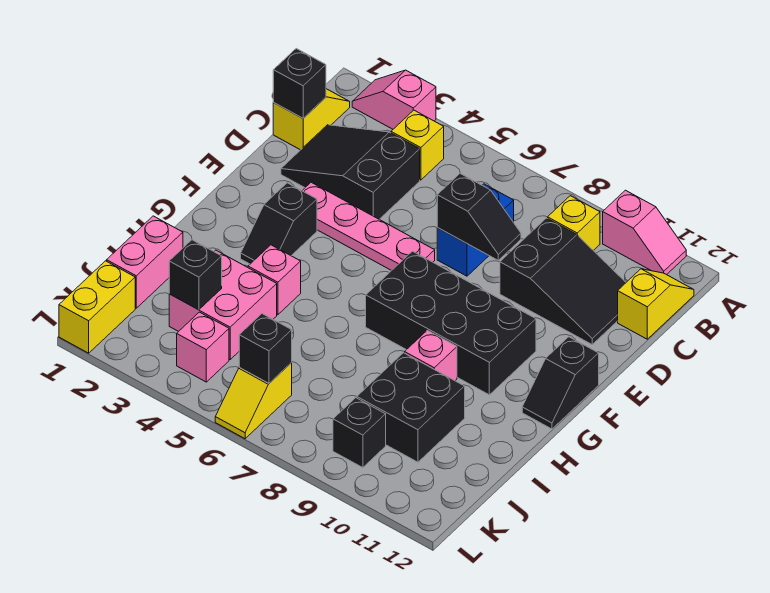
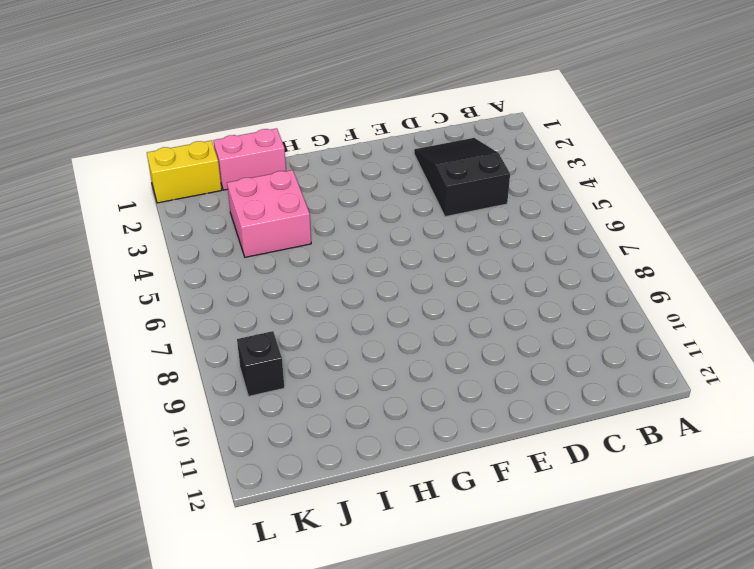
none -> pink slope A2:A3 level 1 top 3
none -> pink slope A10:A11 level 1 top 10
none -> yellow slope B1:C1 level 1 top C

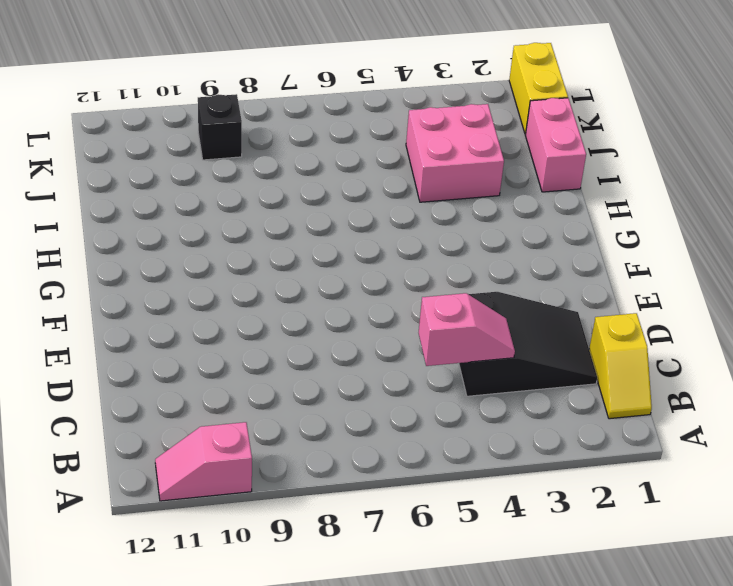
pink slope C4:C5 level 2 top 5 -> pink slope A2:A3 level 1 top 3
none -> yellow brick B4 level 1
none -> yellow brick B9 level 1
none -> yellow slope B12:C12 level 1 top C

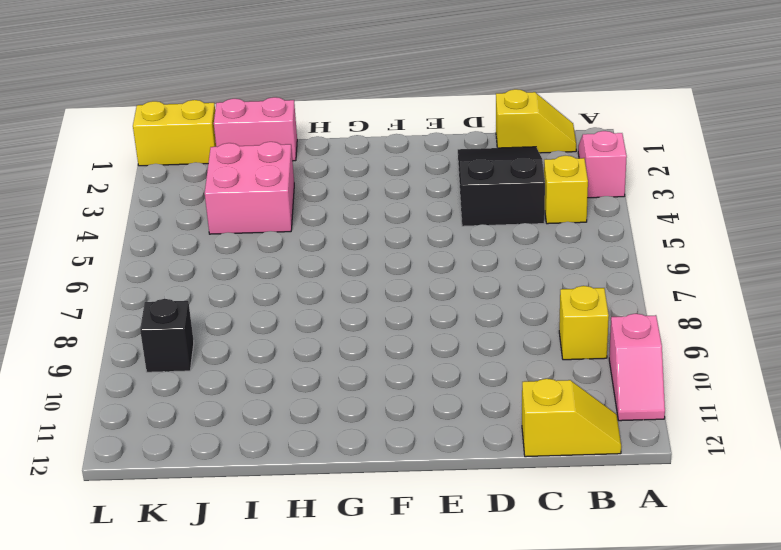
none -> blue brick C7:D7 level 1
none -> black slope C9:D11 level 1 top 9
none -> pink plate E3:E6 level 1

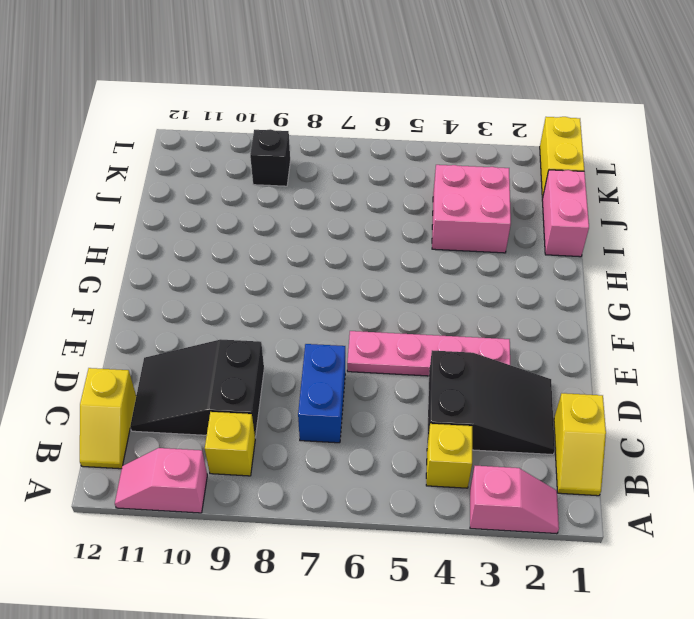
none -> black slope F3:G3 level 1 top F
none -> black brick F7:G10 level 1
none -> black slope F12:G12 level 1 top F

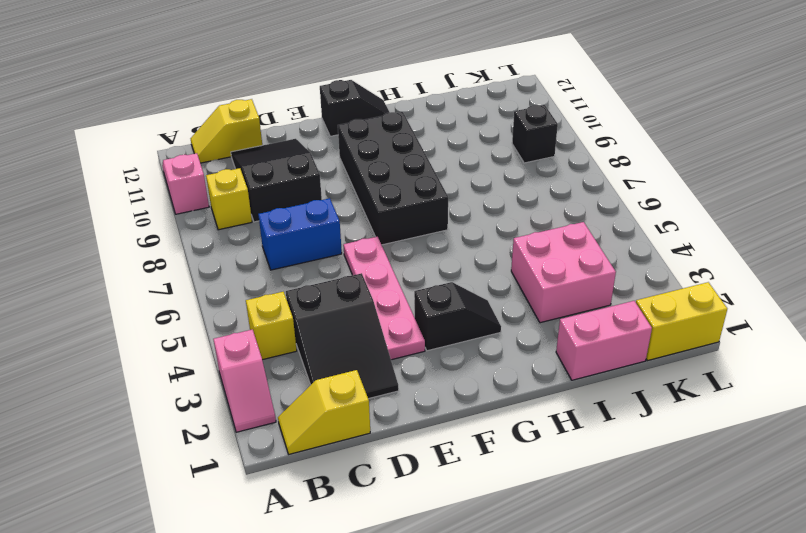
none -> pink brick H4 level 1
none -> pink brick H9 level 1
none -> black brick I9:J10 level 1

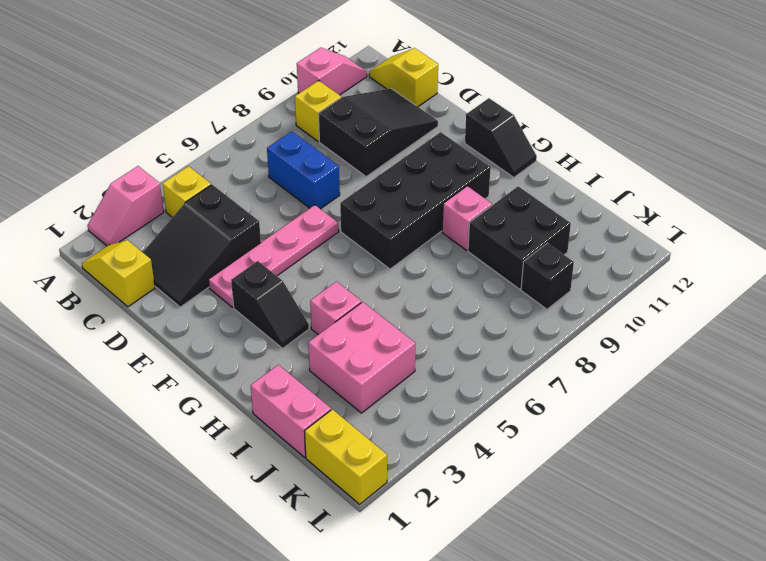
none -> pink brick K4 level 1
none -> yellow slope K6:L6 level 1 top K
none -> black brick C1 level 2

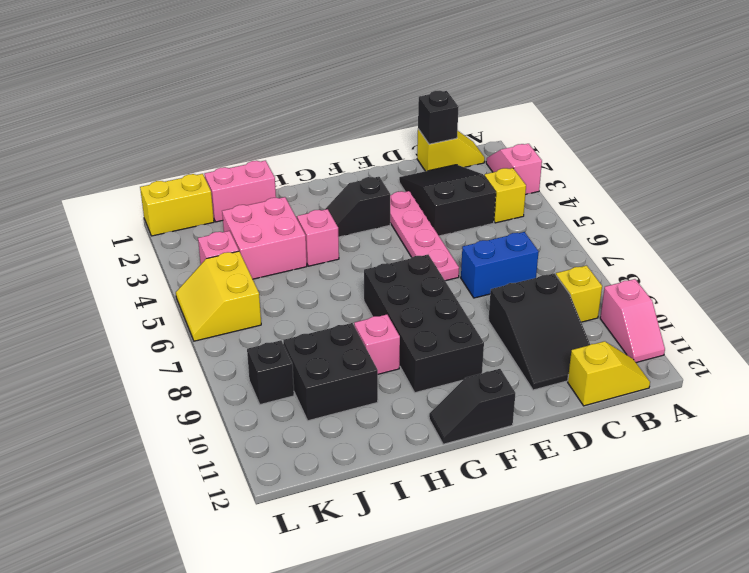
yellow slope K5:L6 level 1 top K -> yellow slope K6:L6 level 1 top K
none -> black slope D7:D8 level 2 top 7
none -> black brick J3 level 2
none -> black brick K6 level 2

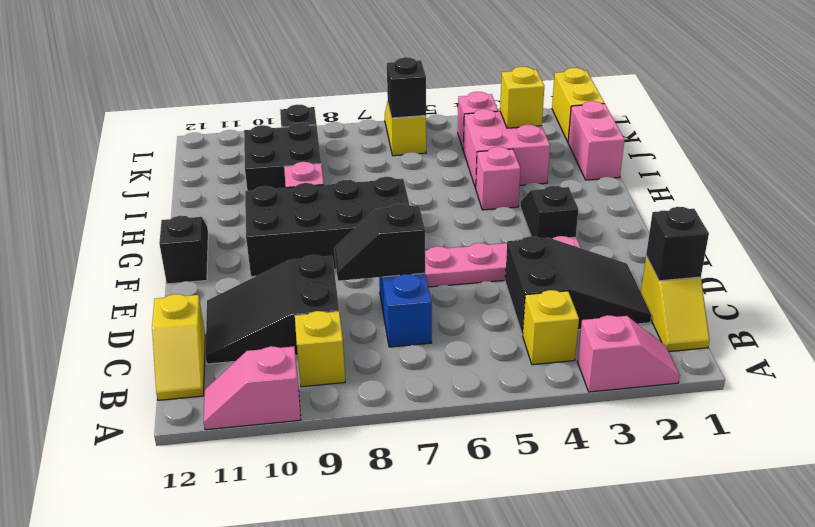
yellow brick J3 level 2 -> black brick J3 level 2

